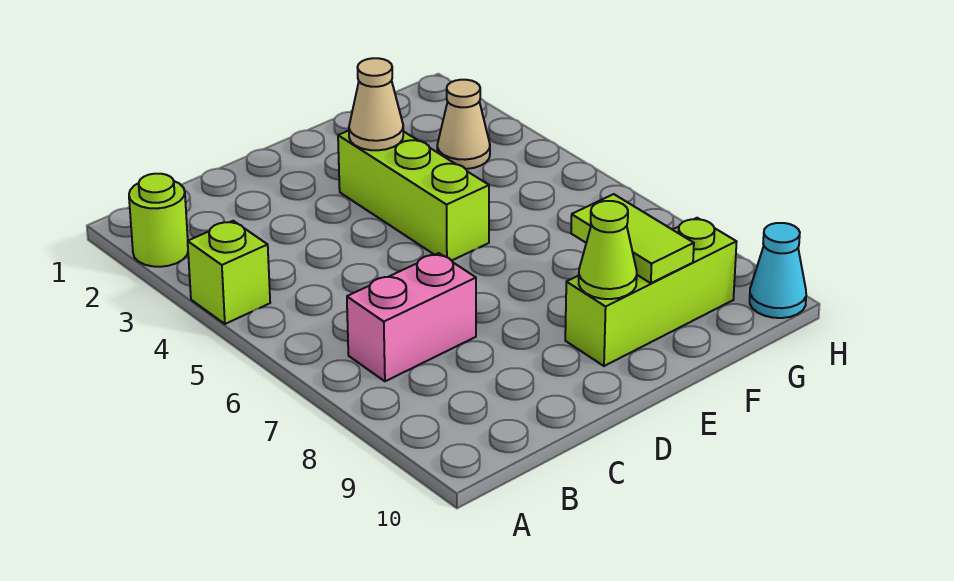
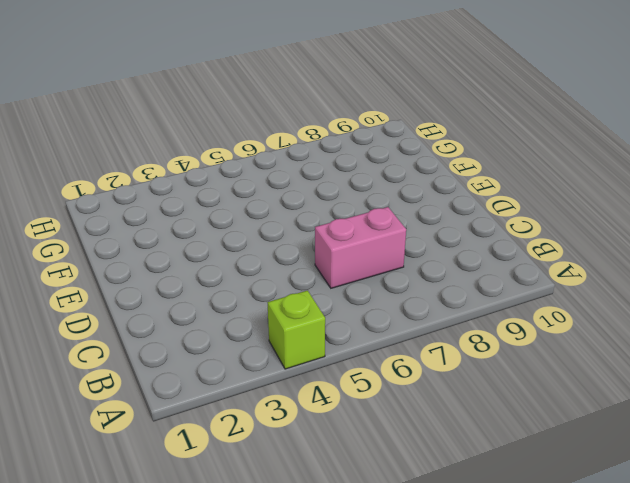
pink brick C6:C7 level 1 -> pink brick B7:C7 level 1
none -> lime round brick A2 level 1
none -> lime brick E3:E5 level 1

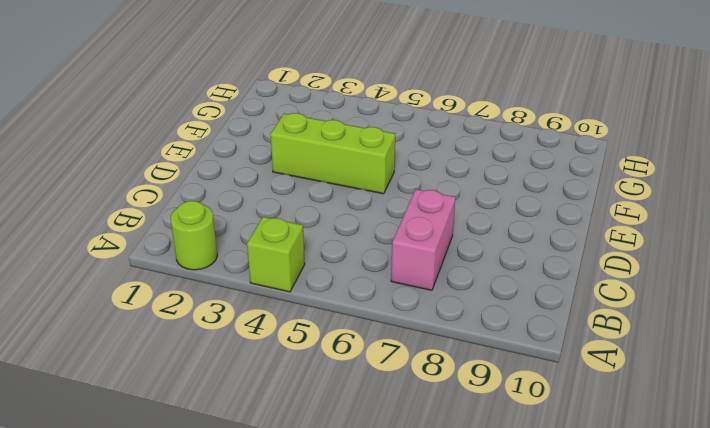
none -> lime brick E9:G9 level 1
none -> tan cone G3 level 1

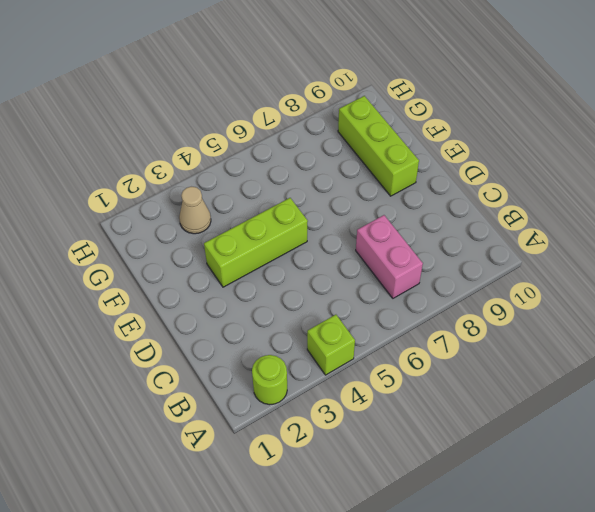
none -> cyan cone H10 level 1
none -> tan cone E3 level 2

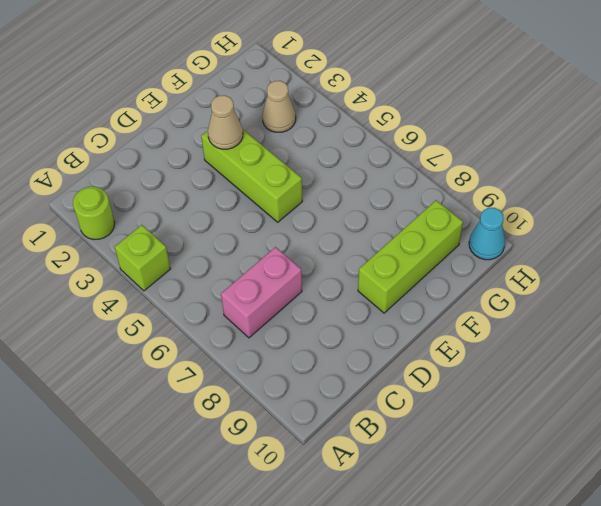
none -> lime cone E9 level 2
none -> lime tile F8:F9 level 2

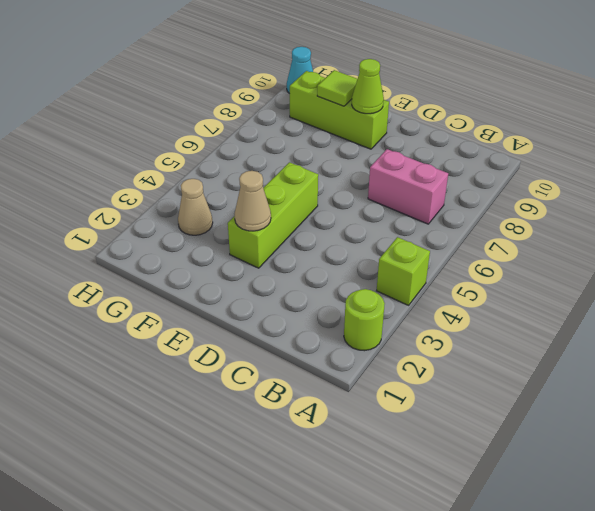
lime tile F9 level 2 -> lime tile F8:F9 level 2

